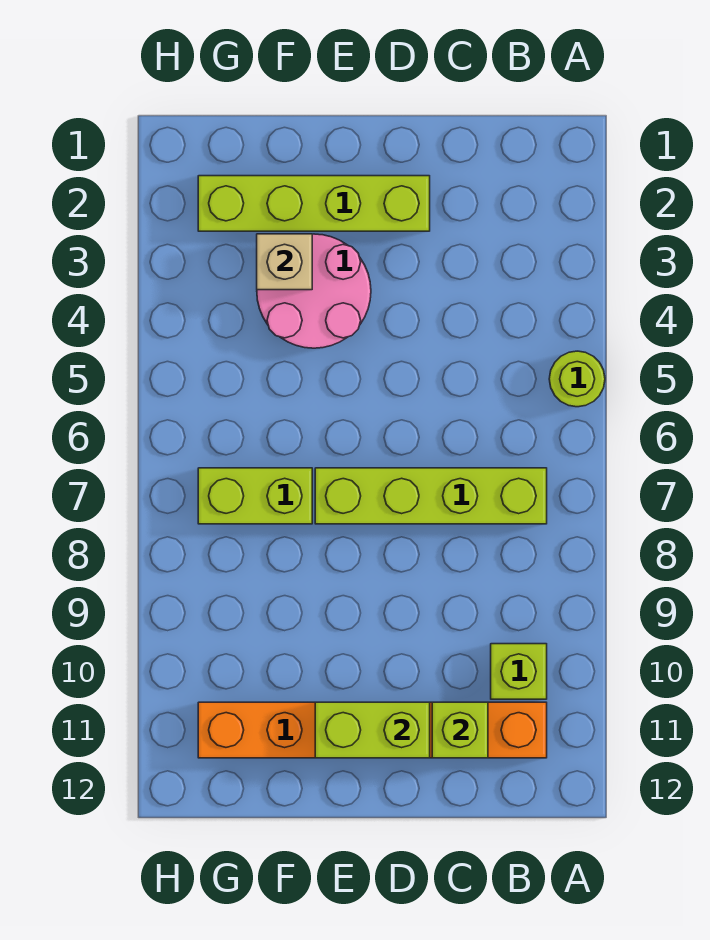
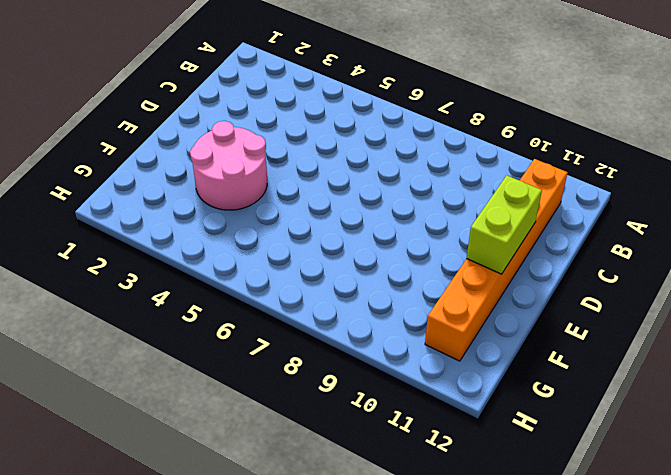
none -> lime round brick A5 level 1
none -> lime brick B7:E7 level 1

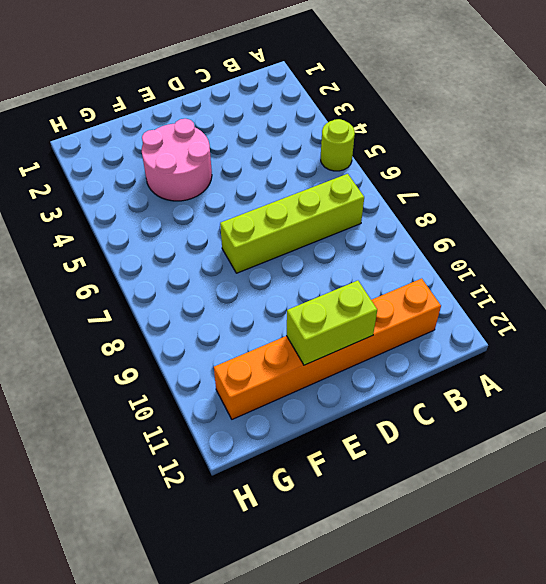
none -> lime brick B10 level 1
none -> lime brick D2:G2 level 1

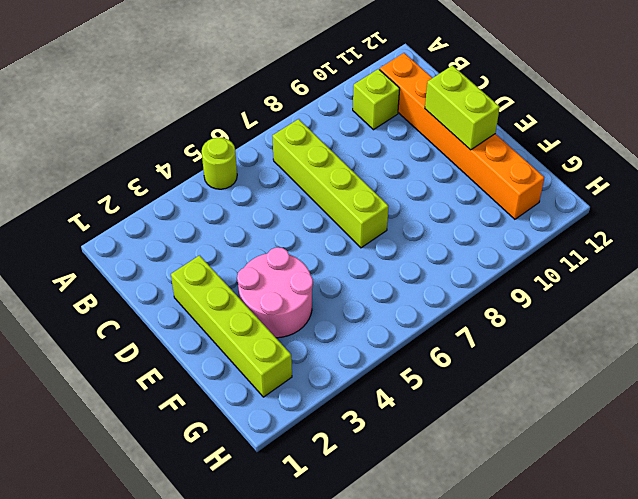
none -> lime brick F7:G7 level 1
none -> lime brick C11 level 2

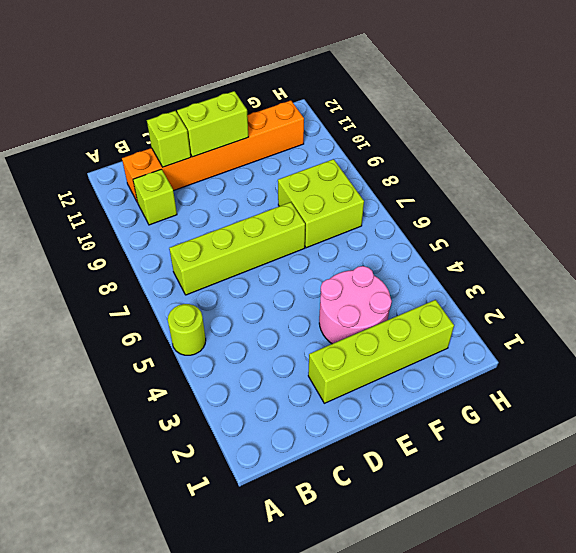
lime brick F7:G8 level 1 -> lime brick F7:G7 level 1
none -> tan brick F3 level 2

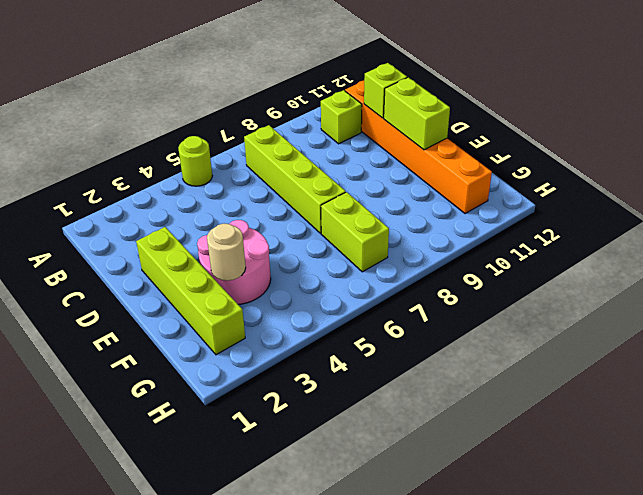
tan round brick F3 level 2 -> tan brick F3 level 2

